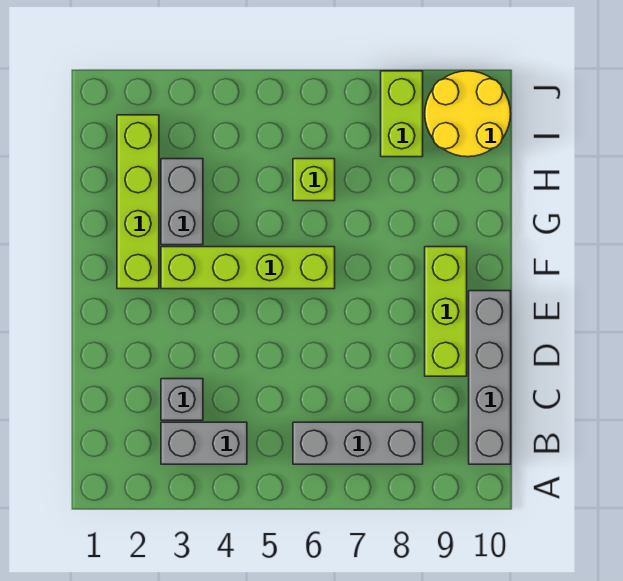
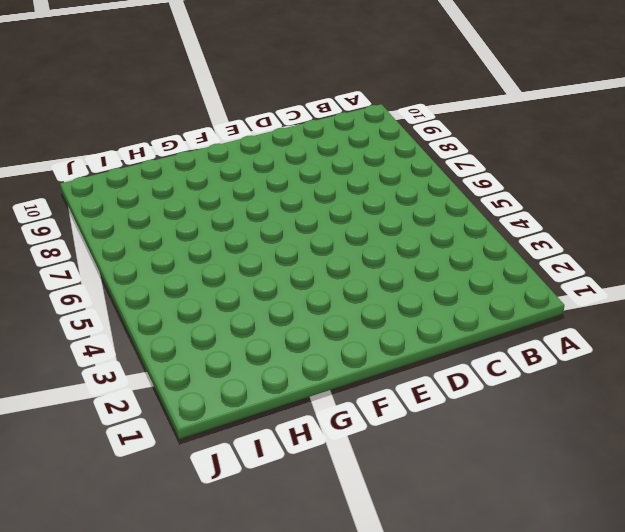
none -> grey brick B3:B4 level 1
none -> grey brick B6:B8 level 1

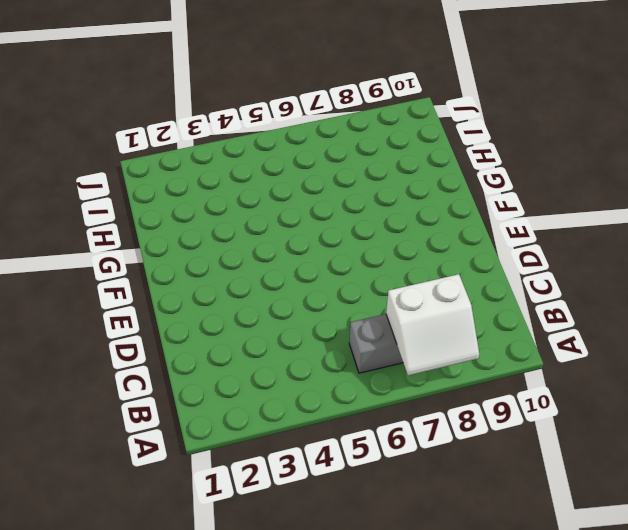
white slope A7:B8 level 2 top B -> none
none -> grey brick B3:B4 level 1
none -> grey brick B10:E10 level 1

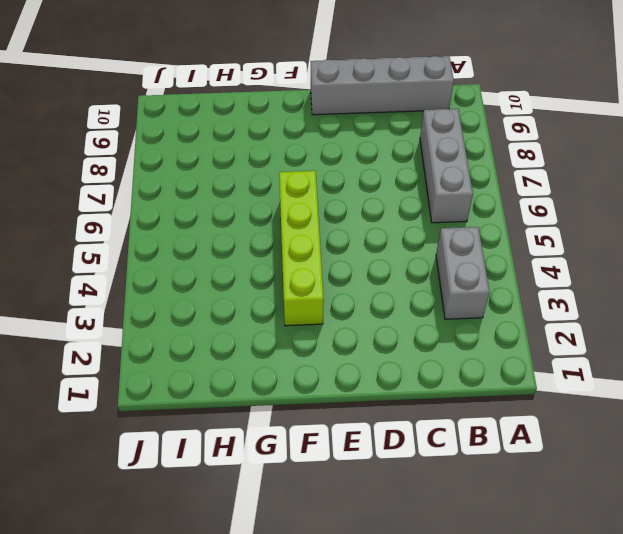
none -> grey brick C3 level 1
none -> lime brick D9:F9 level 1

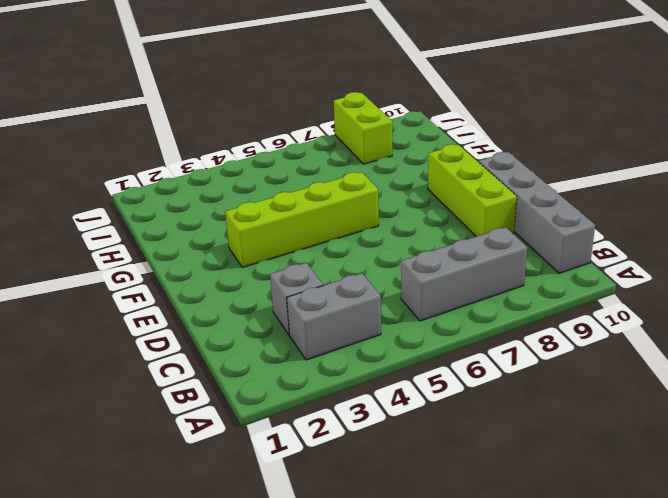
none -> lime brick F2:I2 level 1
none -> grey brick G3:H3 level 1

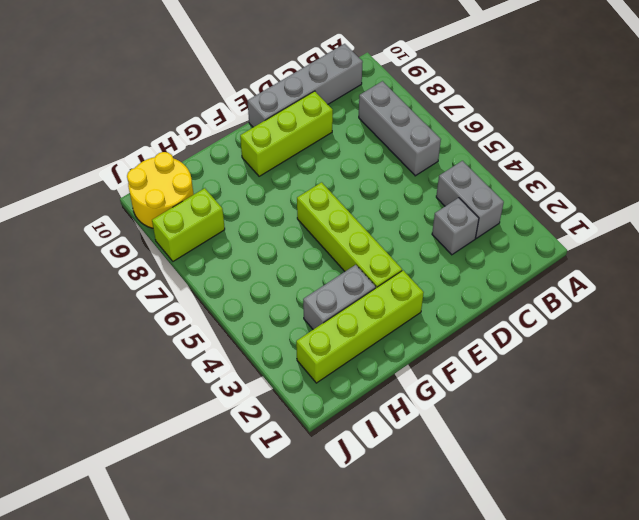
none -> lime brick H6 level 1

